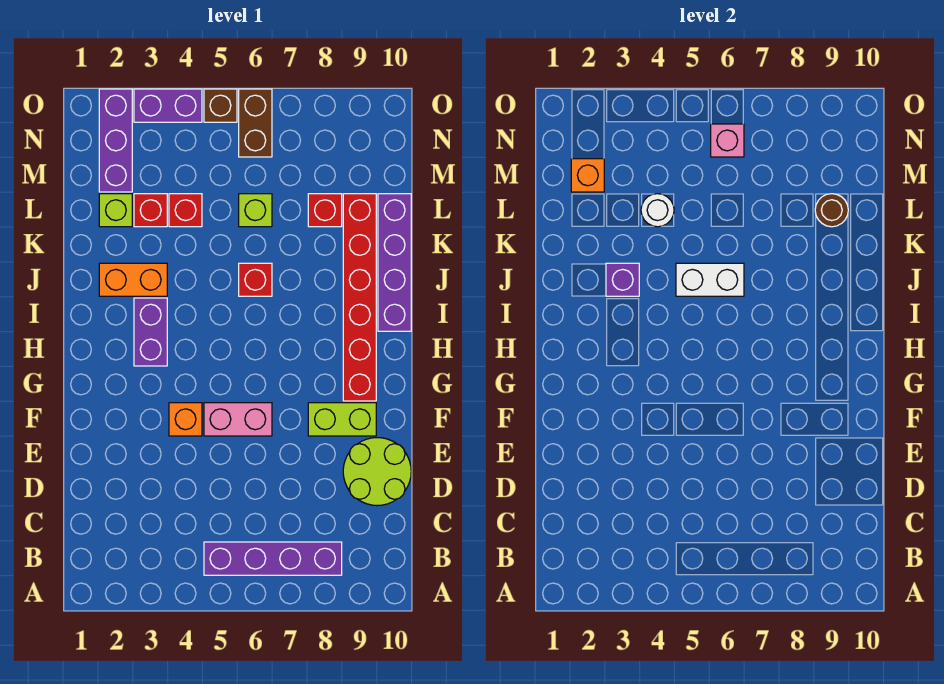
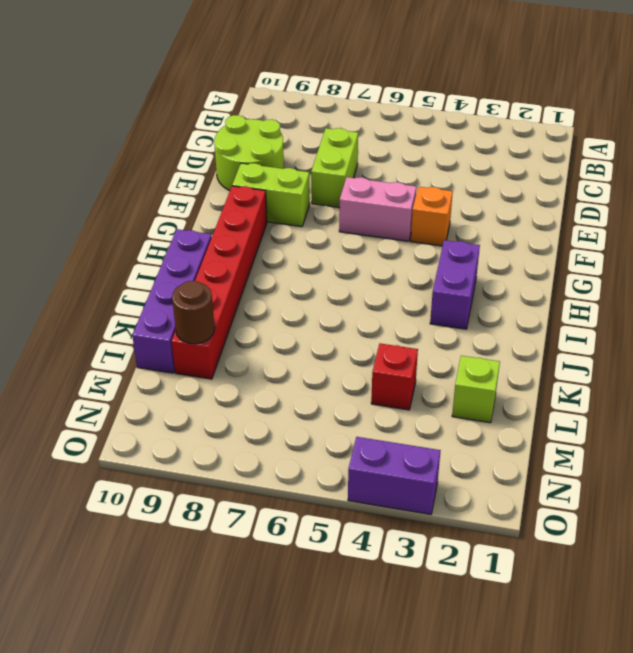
lime brick D7:E7 level 1 -> none
none -> purple brick B5:B8 level 1
none -> orange brick J2:J3 level 1
none -> red brick J6 level 1

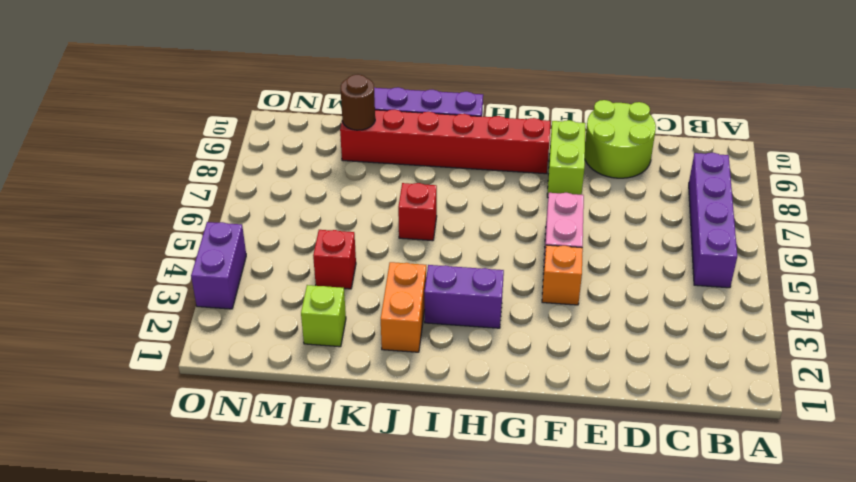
none -> red brick L3 level 1
none -> lime brick L6 level 1
none -> red brick L8 level 1

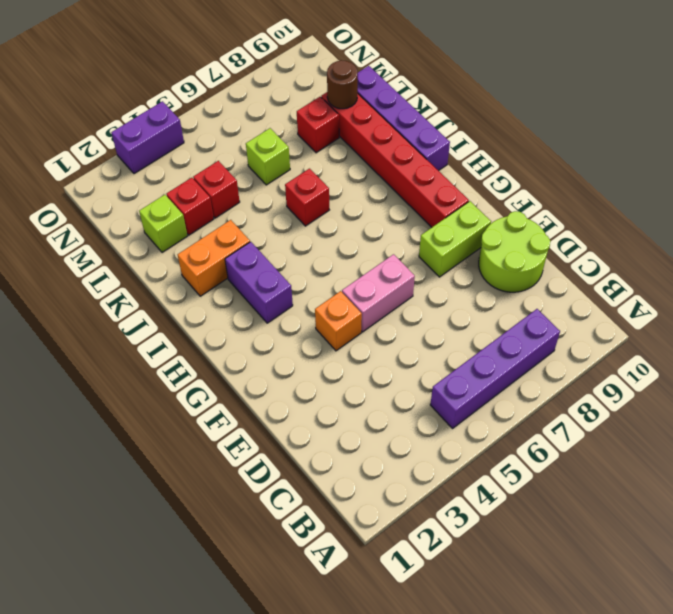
none -> purple brick M2:O2 level 1
none -> brown brick N6:O6 level 1
none -> brown brick O5 level 1

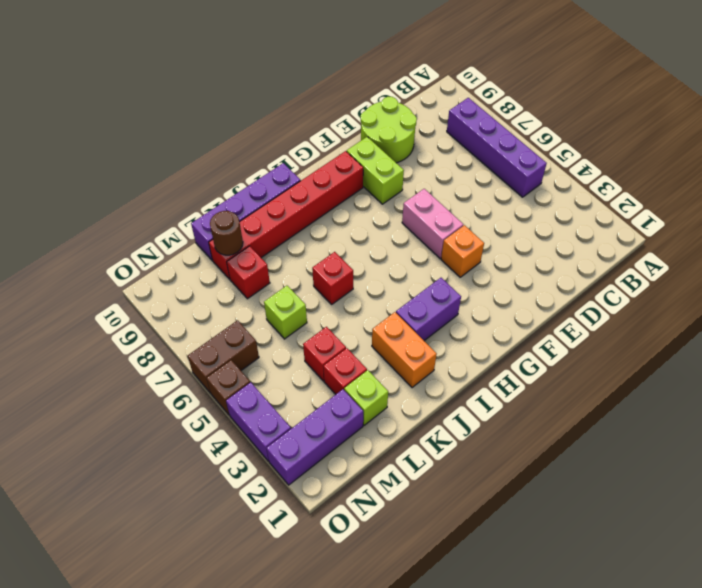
none -> purple brick J3 level 2
none -> white brick J5:J6 level 2
none -> white round brick L4 level 2

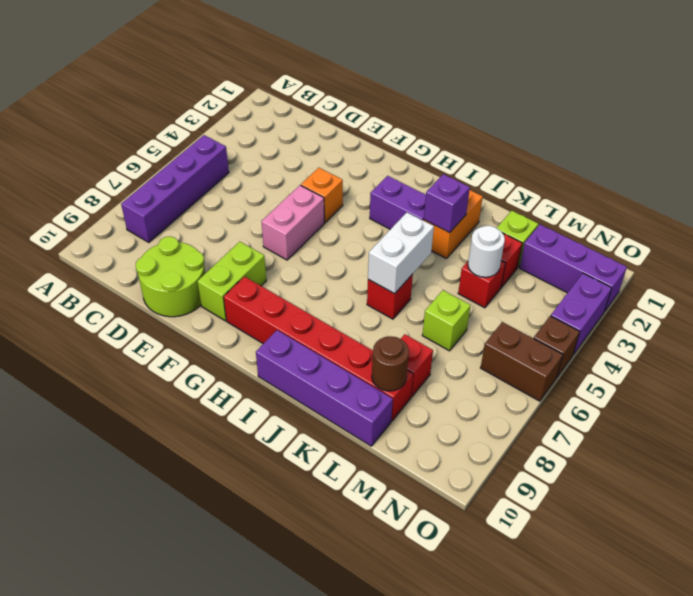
none -> orange brick M2 level 2
none -> pink brick N6 level 2

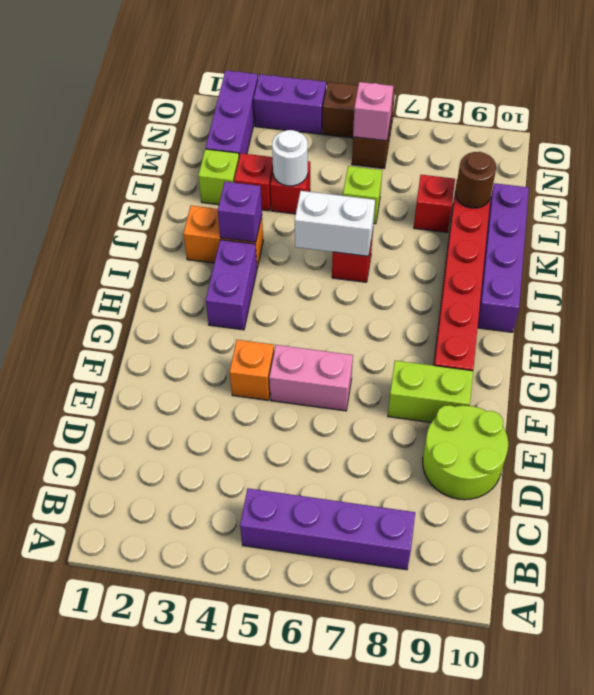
none -> orange brick M2 level 2

